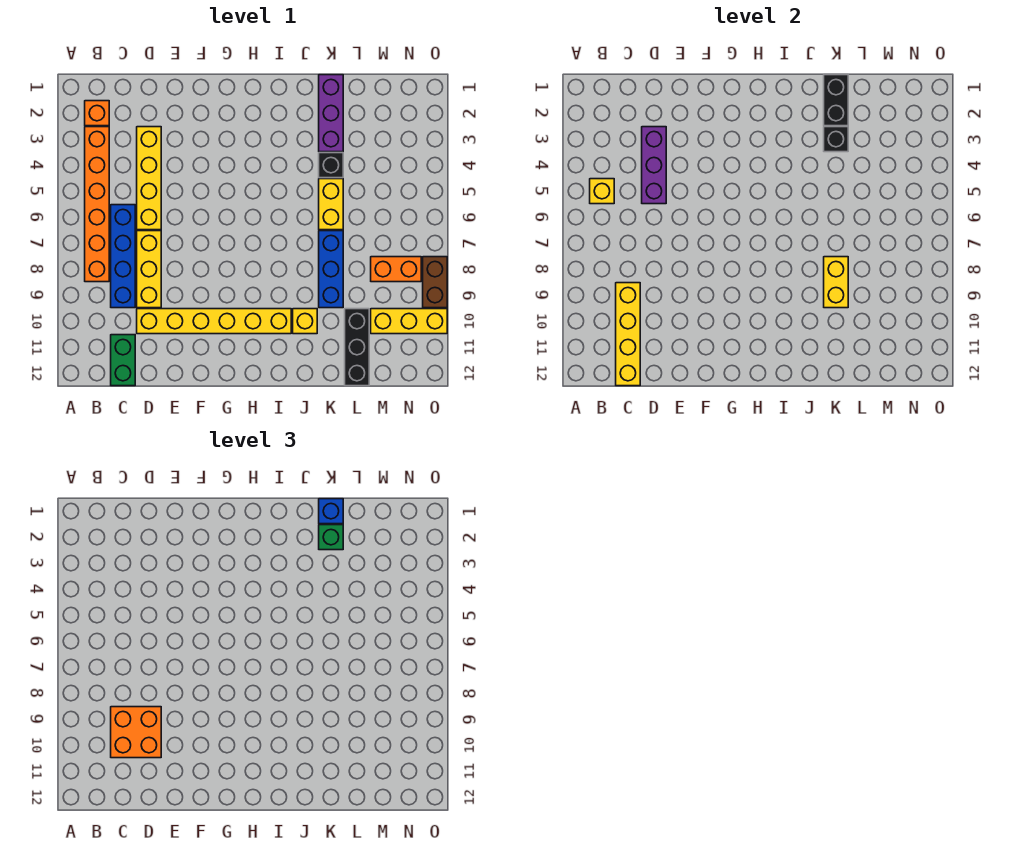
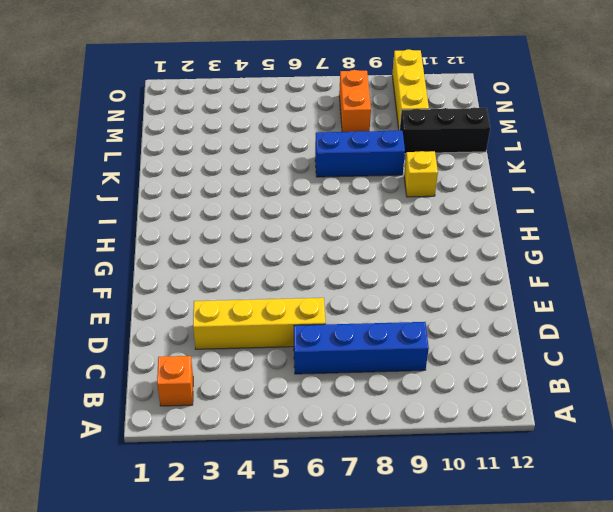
none -> orange brick B3:B8 level 1
none -> green brick C11:C12 level 1
none -> yellow brick D7:D9 level 1

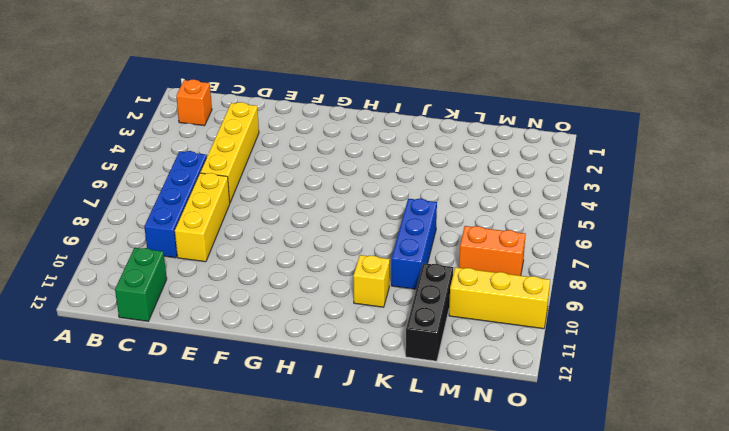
none -> orange brick B3:B8 level 1
none -> yellow brick D10:I10 level 1
none -> purple brick K1:K3 level 1

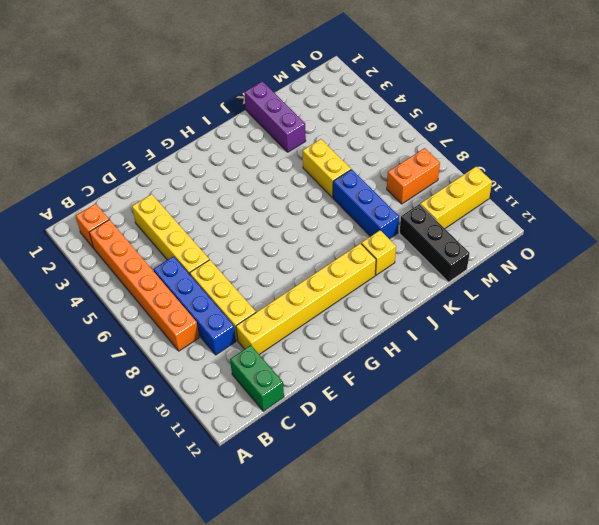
none -> black brick K4 level 1
none -> brown brick O8:O9 level 1
none -> yellow brick B5 level 2

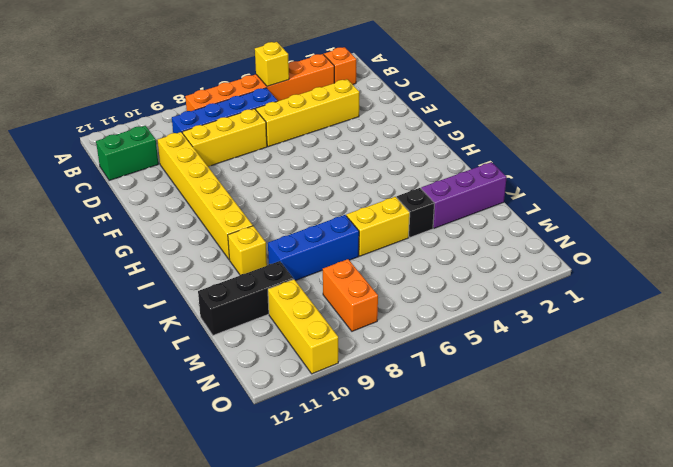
none -> brown brick O8:O9 level 1
none -> yellow brick C9:C12 level 2
none -> purple brick D3:D5 level 2

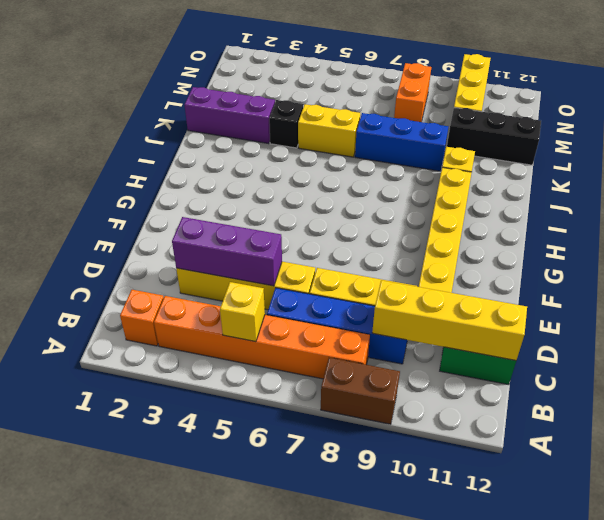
brown brick A8:A9 level 1 -> brown brick O8:O9 level 1
none -> black brick K1:K2 level 2
none -> black brick K3 level 2
none -> yellow brick K8:K9 level 2

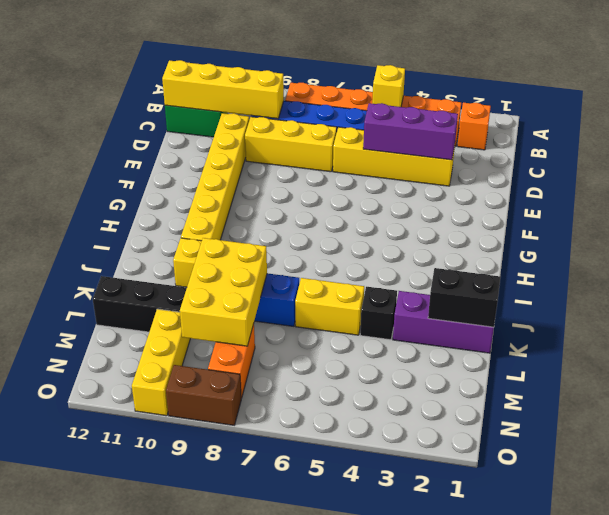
yellow brick K8:M9 level 2 -> yellow brick K8:K9 level 2
none -> black brick K3 level 2
none -> orange brick C9:D10 level 3
none -> blue brick K1 level 3

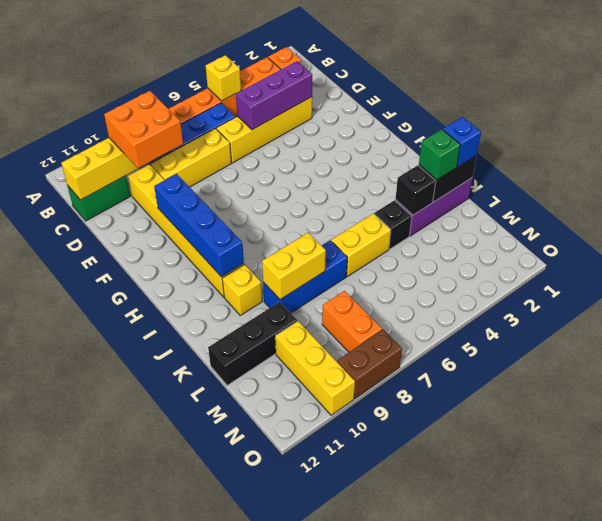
blue brick F10:I10 level 2 -> none

